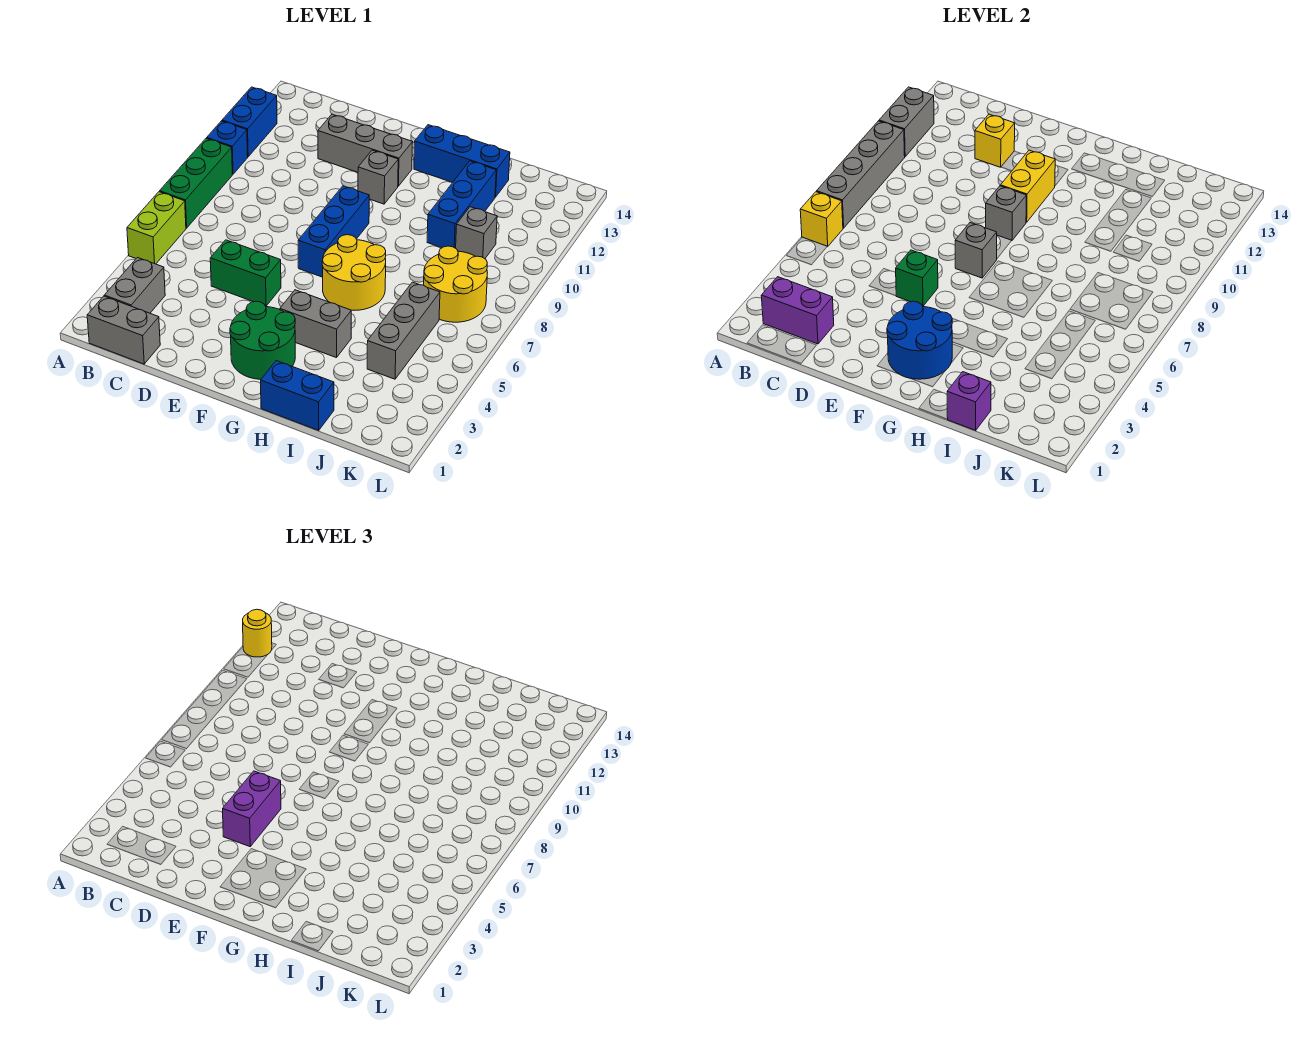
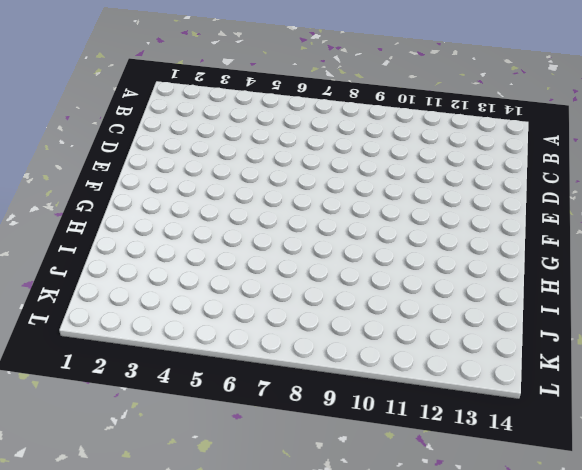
none -> lime brick A5:A6 level 1
none -> green brick A7:A9 level 1
none -> blue brick A10 level 1
none -> blue brick A11:A12 level 1

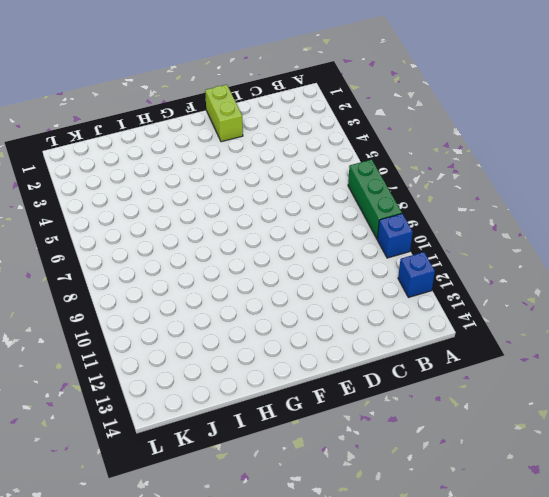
blue brick A12 level 1 -> blue brick A11:A12 level 1
lime brick E1:E2 level 1 -> lime brick A5:A6 level 1
none -> grey brick B1:C1 level 1
none -> grey brick B2:B3 level 1
none -> green brick D5:E5 level 1
none -> grey brick D12:F12 level 1

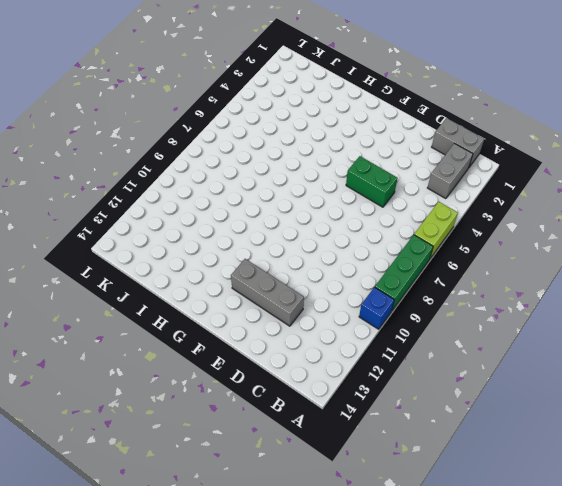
none -> blue brick A11:A12 level 1
none -> green round brick F2:G3 level 1
none -> blue brick F7:F9 level 1
none -> grey brick F11 level 1

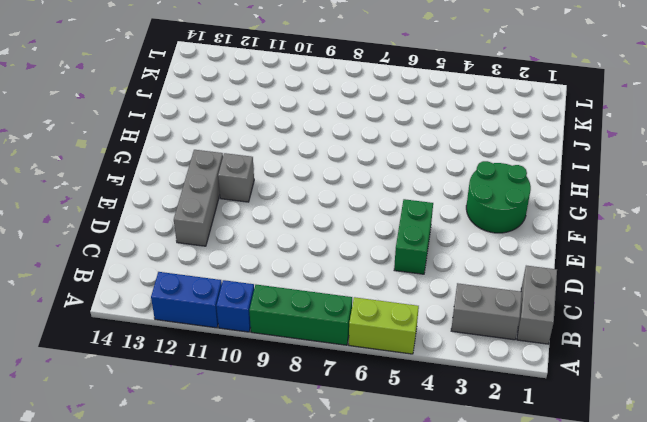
none -> blue brick F7:F9 level 1
none -> grey brick G4:H4 level 1
none -> yellow round brick G6:H7 level 1
none -> blue brick G13:I13 level 1

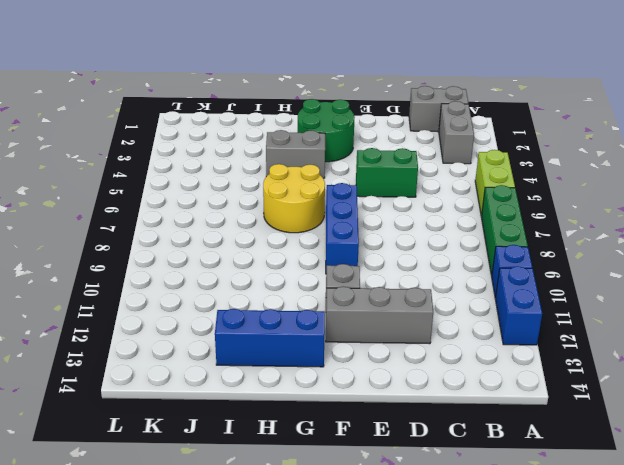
none -> blue brick H1:I1 level 1
none -> blue brick I10:I12 level 1
none -> grey brick J4:J6 level 1
none -> yellow round brick J7:K8 level 1

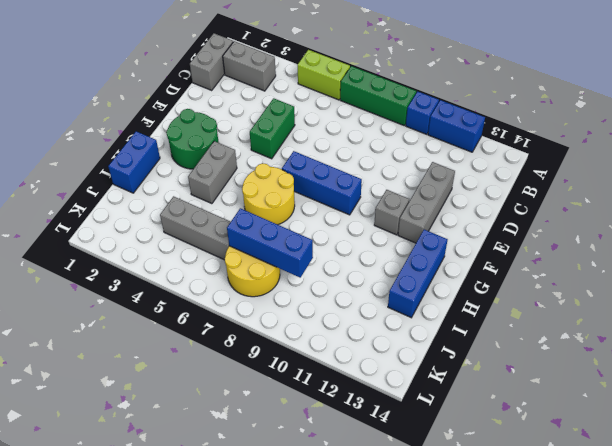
blue brick J7:J9 level 2 -> blue brick I10:I12 level 1
none -> grey brick J10 level 1
none -> yellow brick A6 level 2
none -> grey brick A7:A10 level 2
none -> grey brick A11:A12 level 2

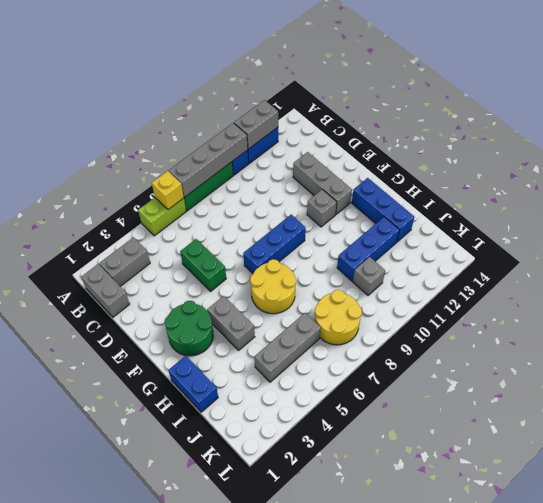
none -> purple brick B2:C2 level 2
none -> yellow brick D12 level 2
none -> green brick E5 level 2
none -> blue round brick F2:G3 level 2

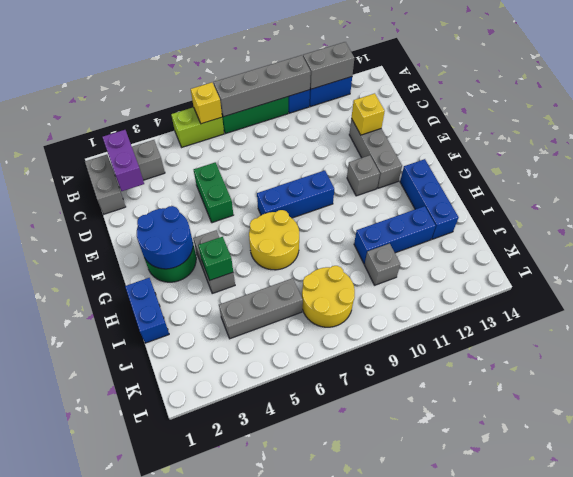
green brick H4 level 2 -> green brick E5 level 2
none -> grey brick F7 level 2
none -> grey brick F9 level 2
none -> yellow brick F10:F11 level 2
none -> purple brick I1 level 2

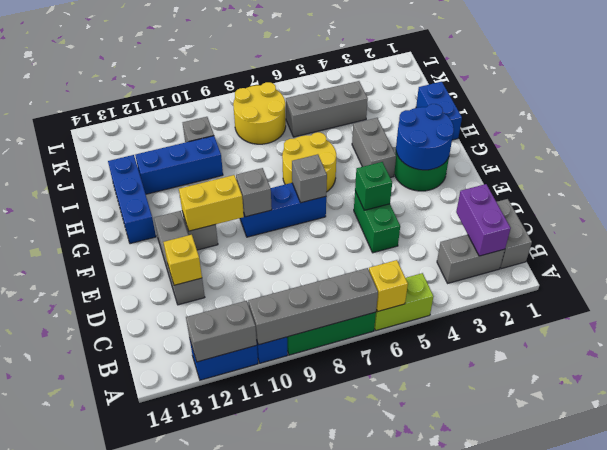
none -> purple brick I1 level 2
none -> yellow round brick A12 level 3
none -> purple brick E4:E5 level 3

